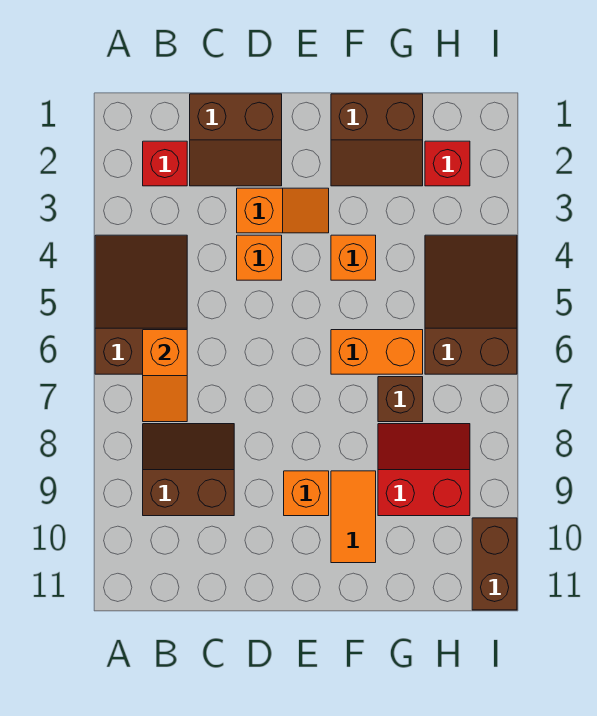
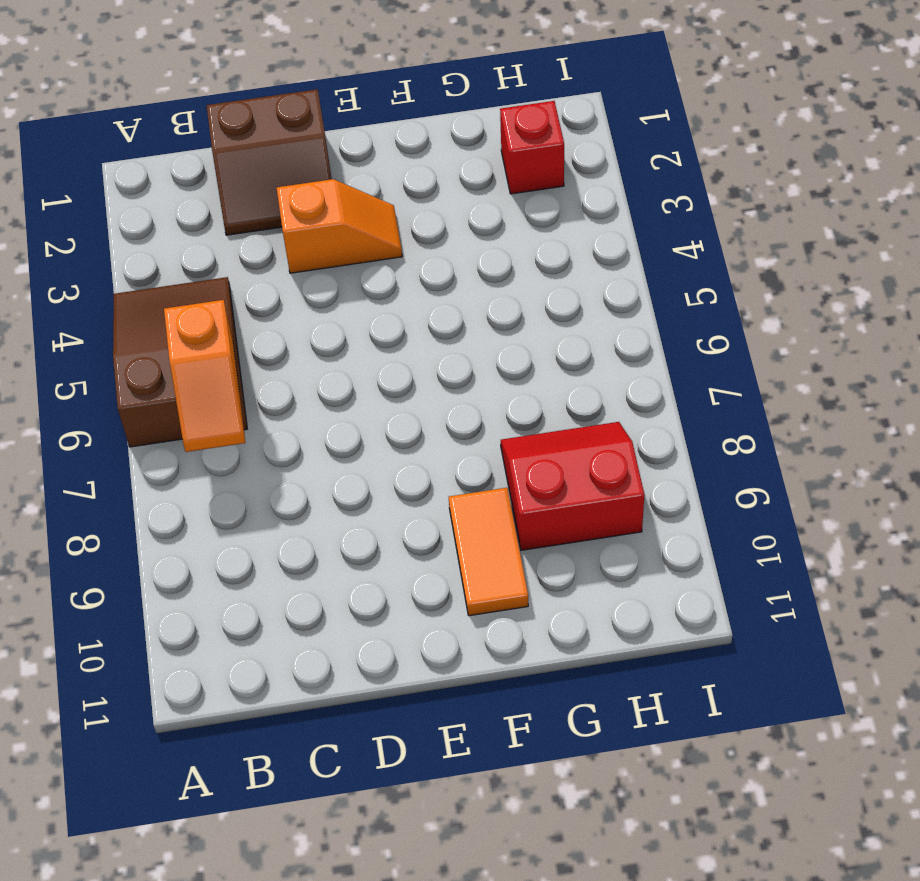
none -> red brick B2 level 1
none -> brown slope B8:C9 level 1 top 9
none -> orange brick D4 level 1

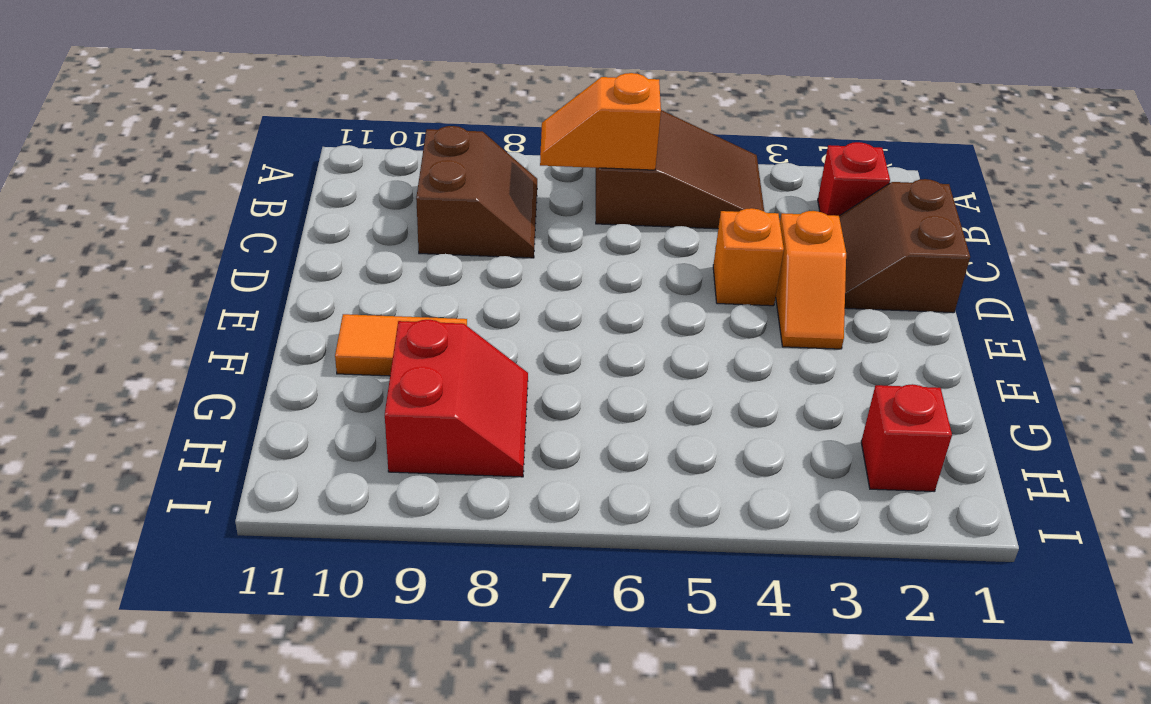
none -> orange brick E9 level 1
none -> brown slope F1:G2 level 1 top 1
none -> orange brick F4 level 1

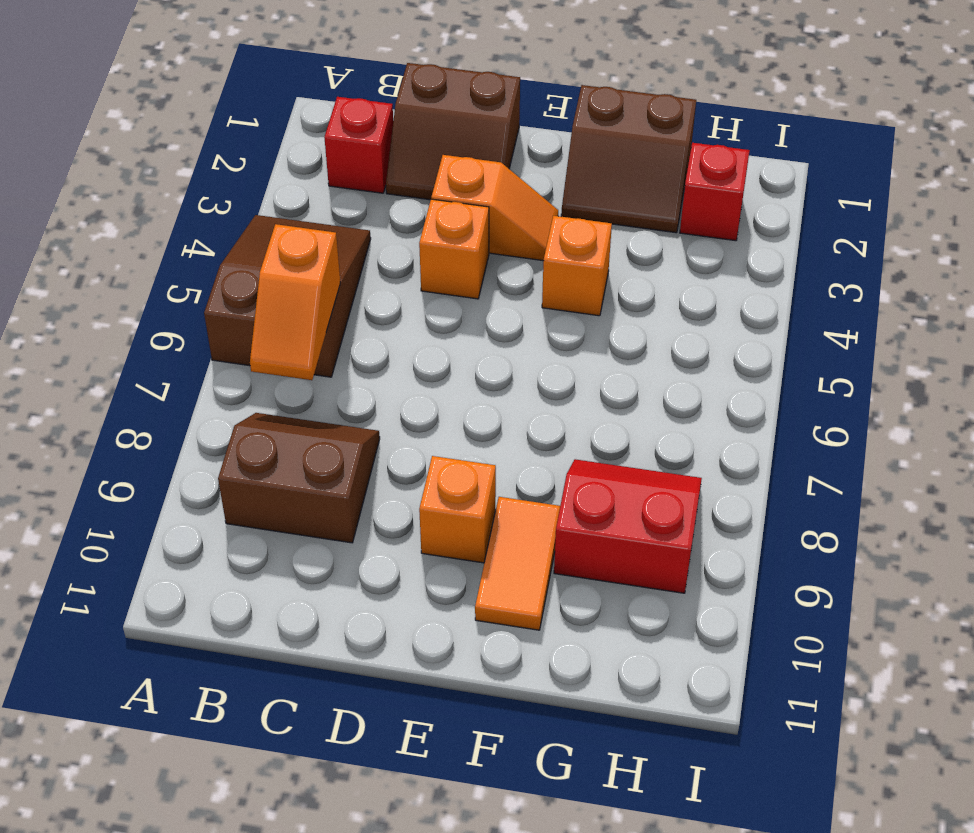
none -> orange brick F6:G6 level 1
none -> brown brick G7 level 1
none -> brown slope H4:I6 level 1 top 6

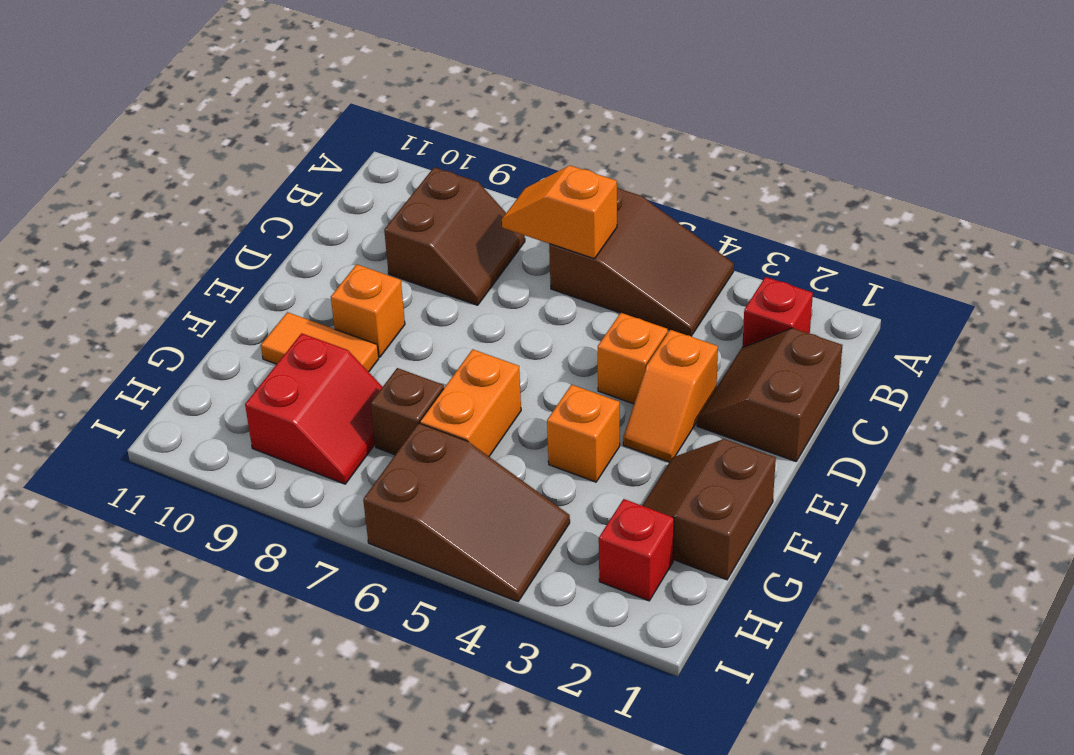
none -> brown brick I10:I11 level 1

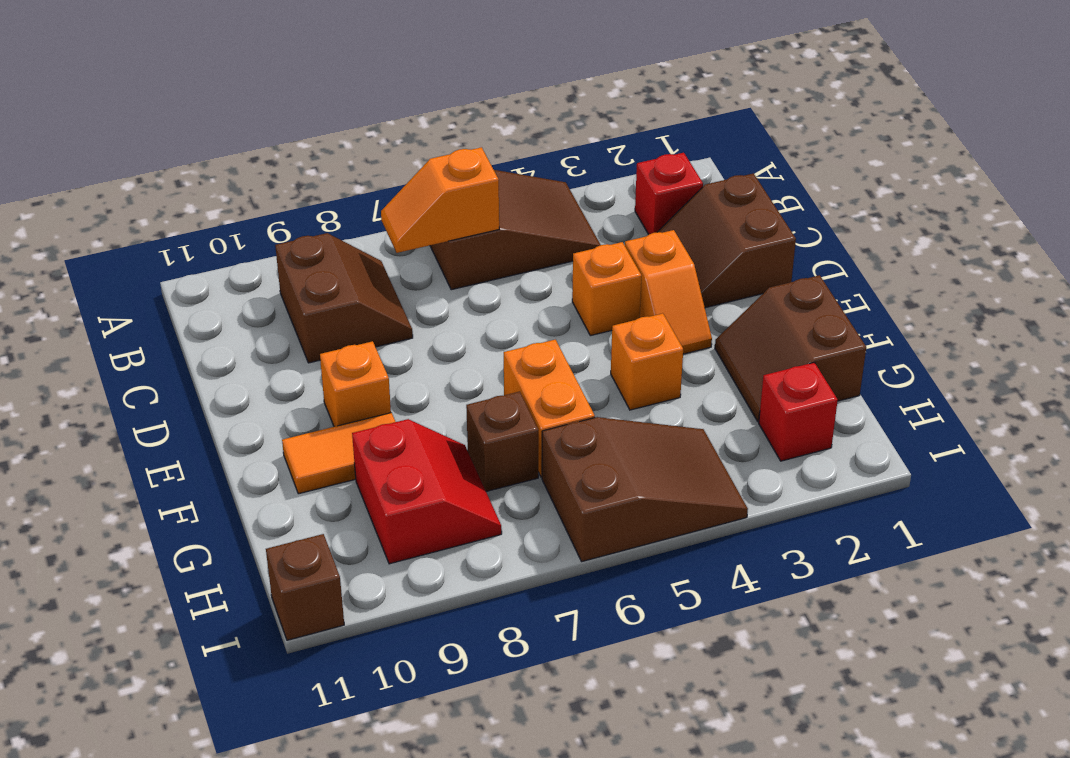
brown brick I11 level 1 -> brown brick I10:I11 level 1

